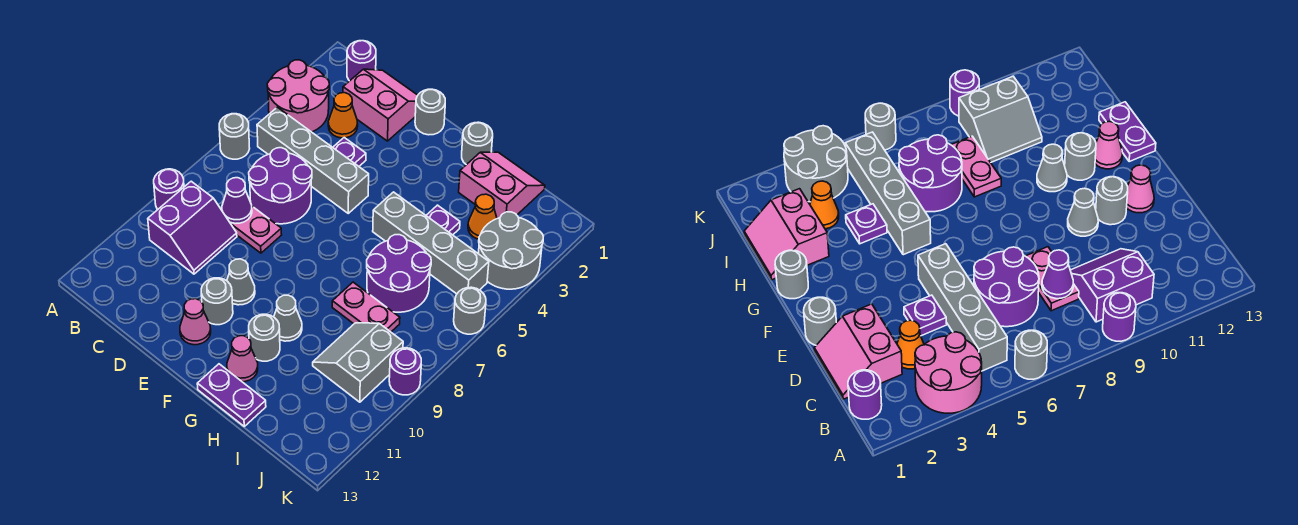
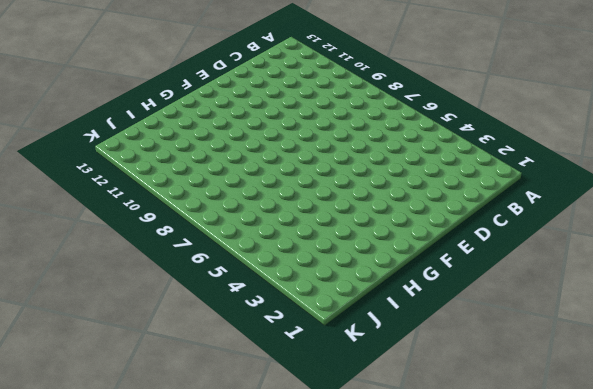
none -> pink round brick A3:B4 level 1
none -> grey round brick A6 level 1
none -> purple round brick A9 level 1
none -> purple round brick B1 level 1

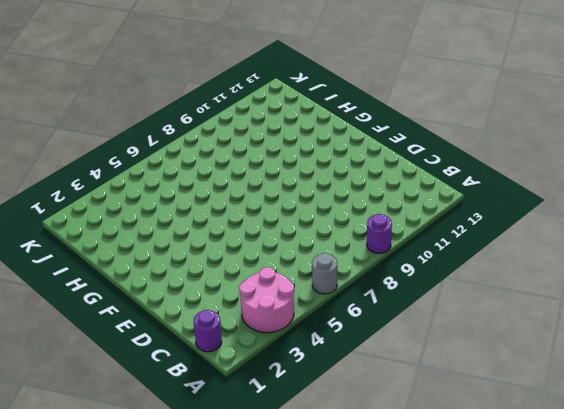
none -> grey brick B5:E5 level 1
none -> purple slope B9:C10 level 1 top B
none -> pink slope C1:D2 level 1 top 2
none -> orange cone C3 level 1

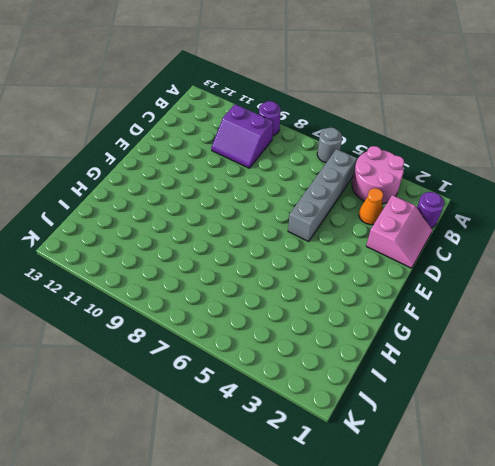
none -> purple round brick C6:D7 level 1
none -> pink plate C8:D8 level 1
none -> purple plate D4 level 1
none -> grey round brick E1 level 1

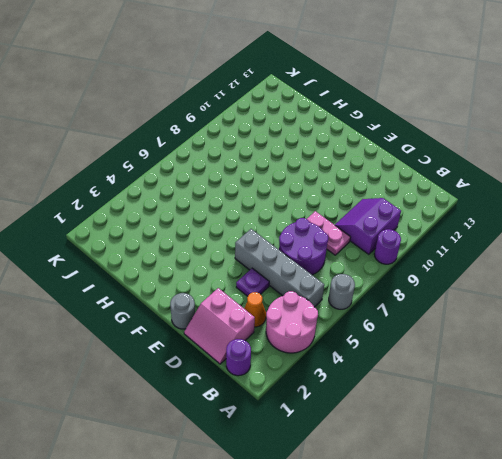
none -> grey cone E10 level 1
none -> grey round brick E11 level 1
none -> pink cone E12 level 1
none -> grey round brick G1 level 1

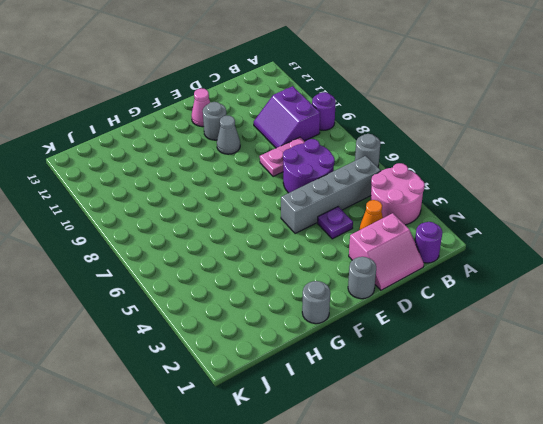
none -> grey brick G5:J5 level 1
none -> grey cone G10 level 1
none -> grey round brick G11 level 1
none -> pink cone G12 level 1

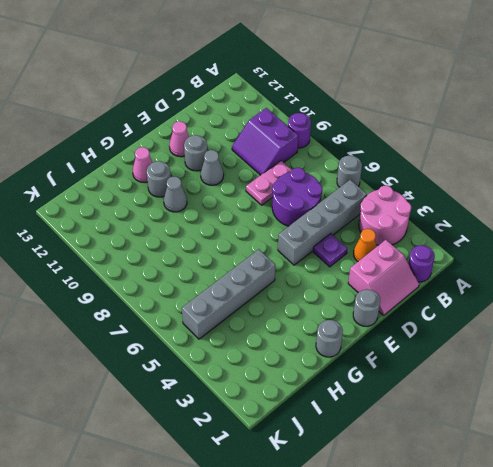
none -> purple plate G13:H13 level 1
none -> pink slope H1:I2 level 1 top 2
none -> purple plate H4 level 1
none -> purple round brick H6:I7 level 1

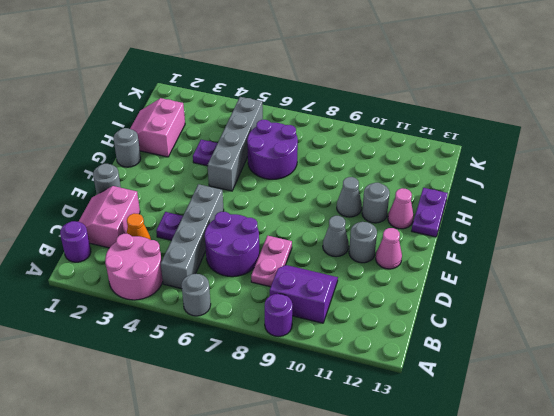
none -> pink plate H8:I8 level 1
none -> orange cone I3 level 1
none -> grey slope I9:J10 level 1 top J
none -> grey round brick J3:K4 level 1

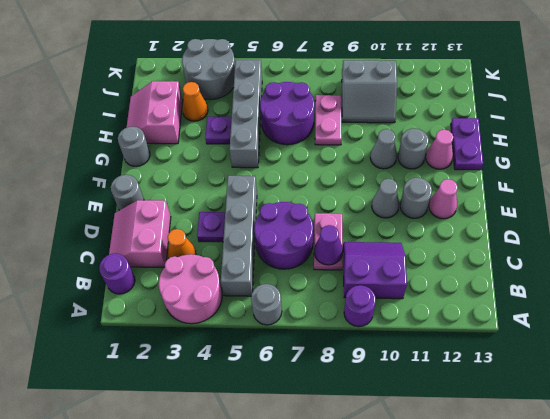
none -> grey round brick K6 level 1
none -> purple round brick K9 level 1

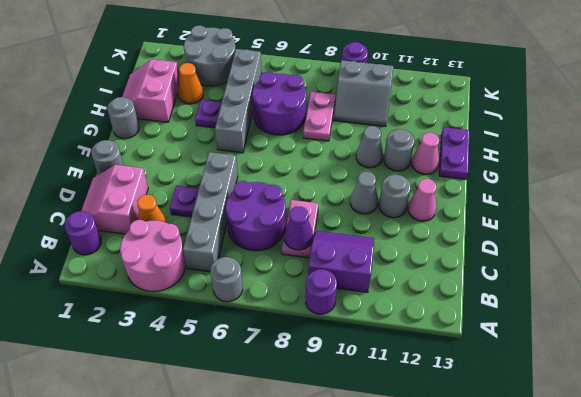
none -> grey round brick K6 level 1

